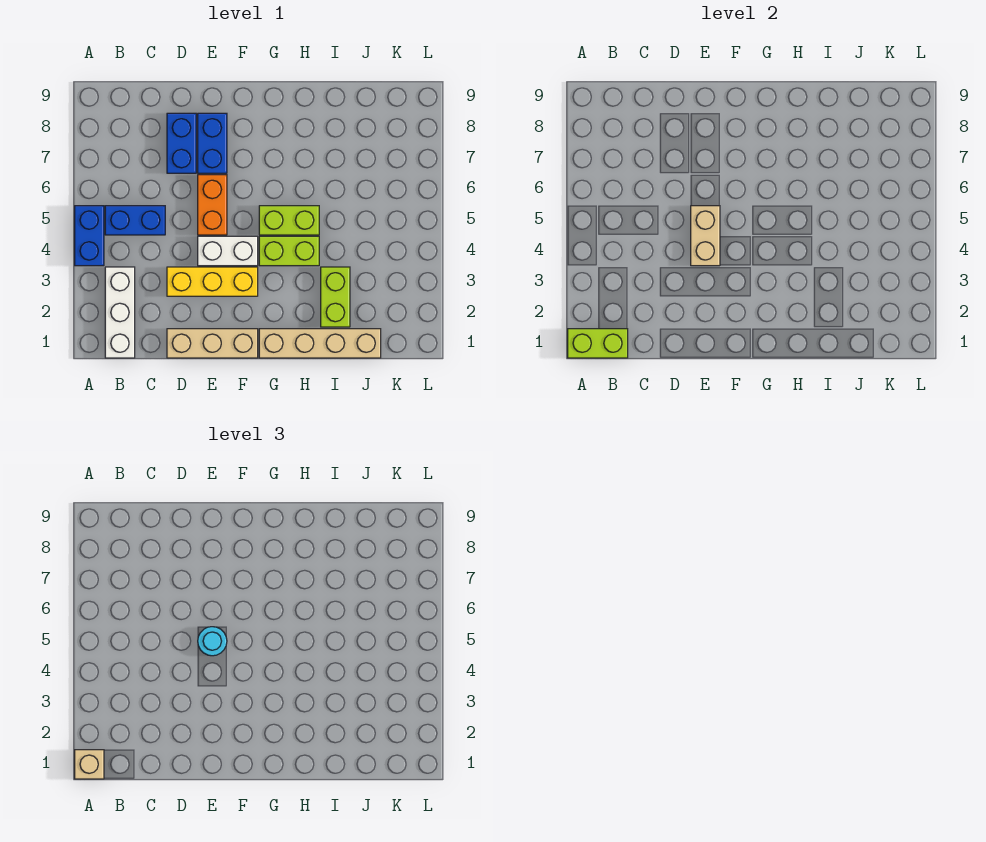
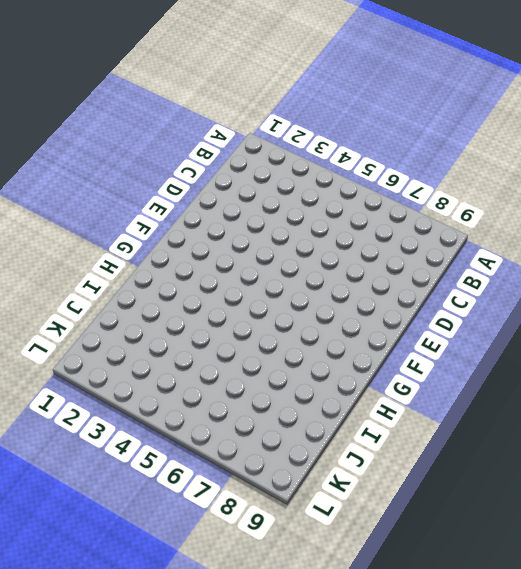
none -> blue brick A4:A5 level 1
none -> white brick B1:B3 level 1
none -> blue brick B5:C5 level 1

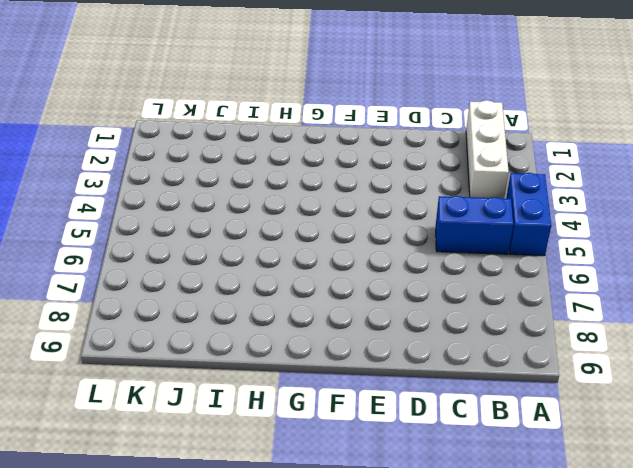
none -> tan brick D1:F1 level 1
none -> yellow brick D3:F3 level 1
none -> blue brick D7:D8 level 1

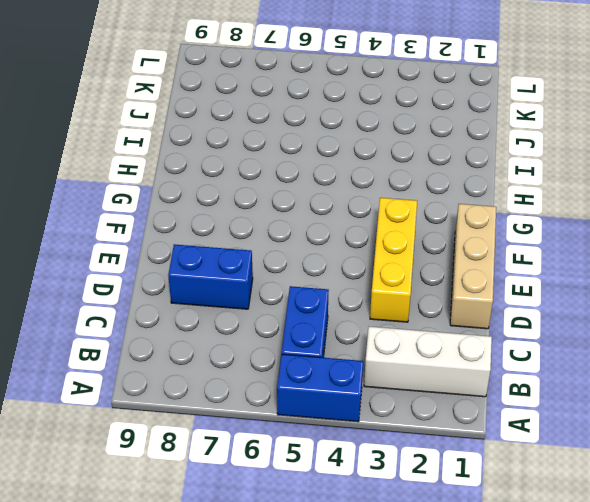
none -> white brick E4:F4 level 1
none -> orange brick E5:E6 level 1
none -> blue brick E7:E8 level 1

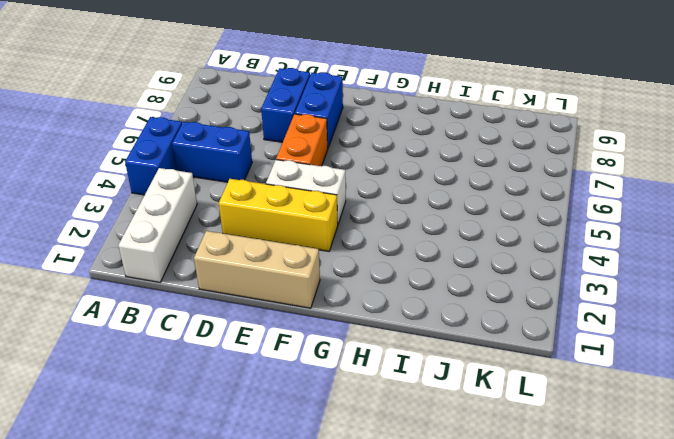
none -> tan brick G1:J1 level 1
none -> lime brick G4:H4 level 1
none -> lime brick G5:H5 level 1

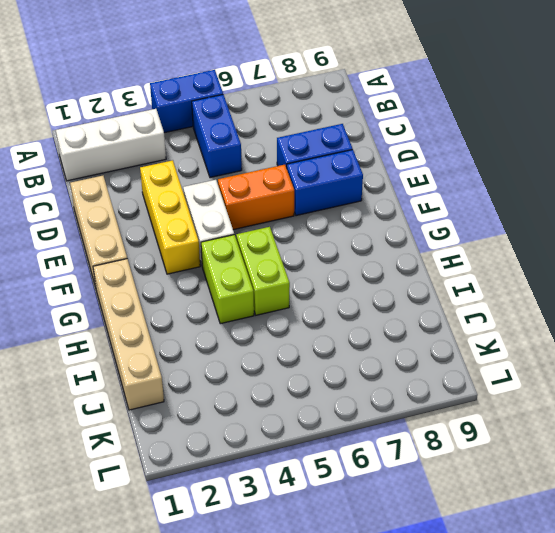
none -> lime brick I2:I3 level 1
none -> lime brick A1:B1 level 2
none -> tan brick E4:E5 level 2

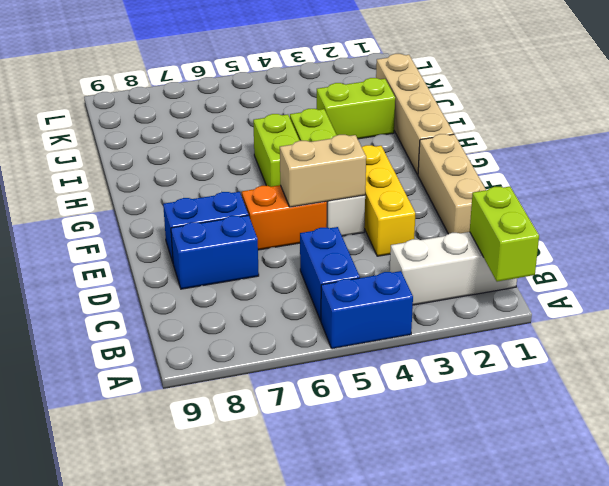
none -> tan brick A1 level 3
none -> cyan round brick E5 level 3

